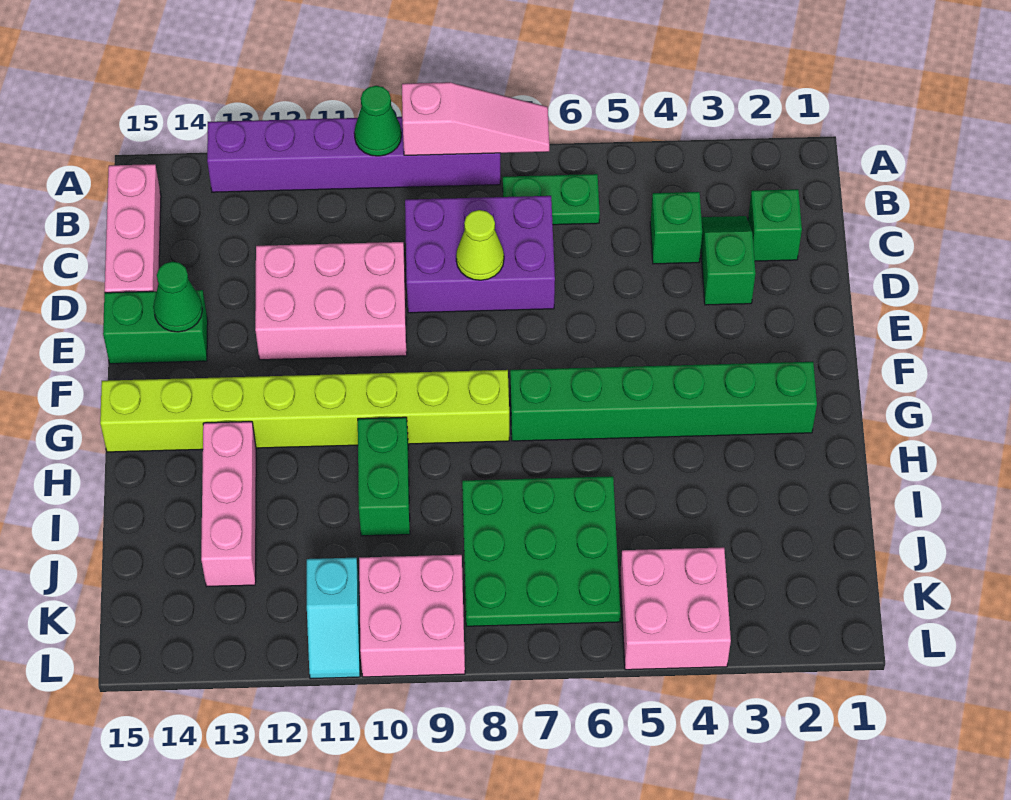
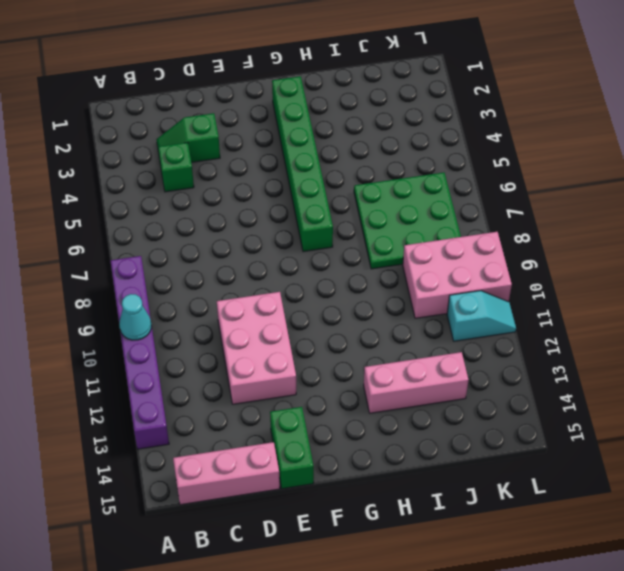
cyan cone A10 level 2 -> green cone A10 level 2
pink brick J9:L10 level 1 -> pink brick K9:L10 level 1
none -> green plate B6:B7 level 1
none -> green brick C2 level 1
none -> purple brick C7:D9 level 1

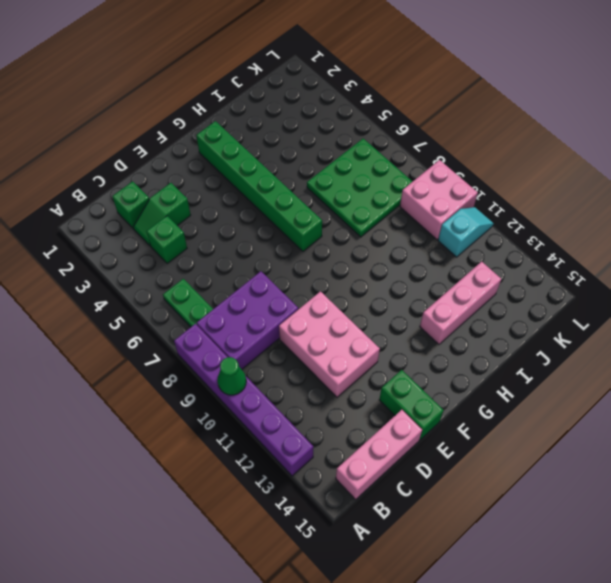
purple brick B8:D9 level 1 -> purple brick C7:D9 level 1
none -> lime brick G8:G15 level 1
none -> green brick H10:I10 level 1
none -> pink brick K4:L5 level 1

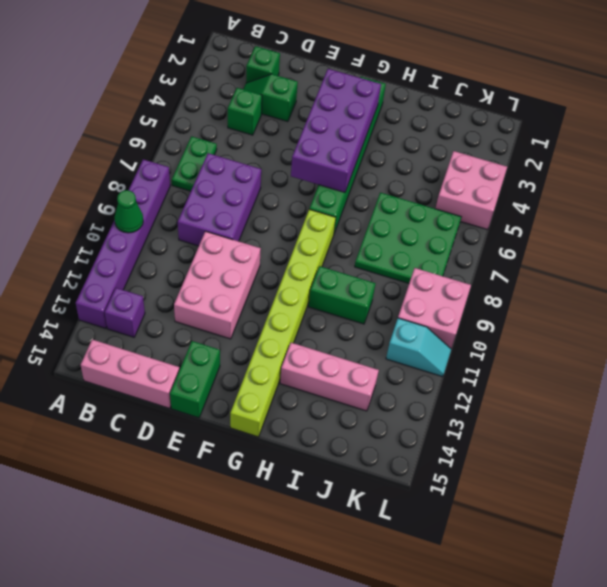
purple brick B13 level 1 -> none
purple brick F3:G6 level 2 -> none
none -> pink slope A7:A9 level 2 top 9
none -> lime cone D8 level 2
none -> green cone E14 level 2

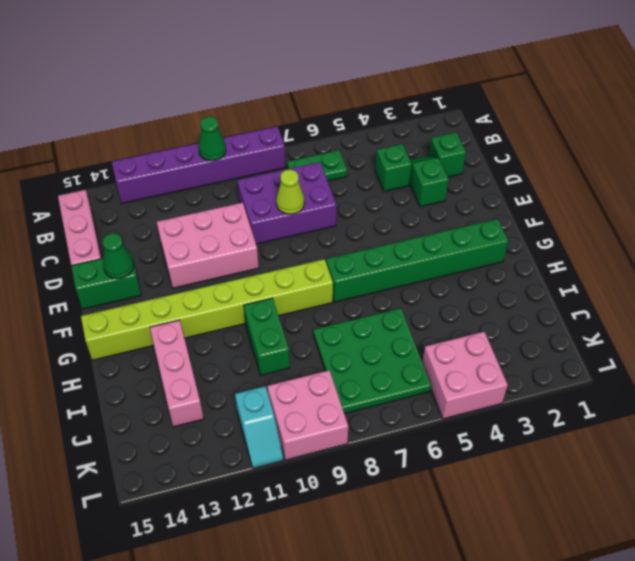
none -> pink slope A7:A9 level 2 top 9

